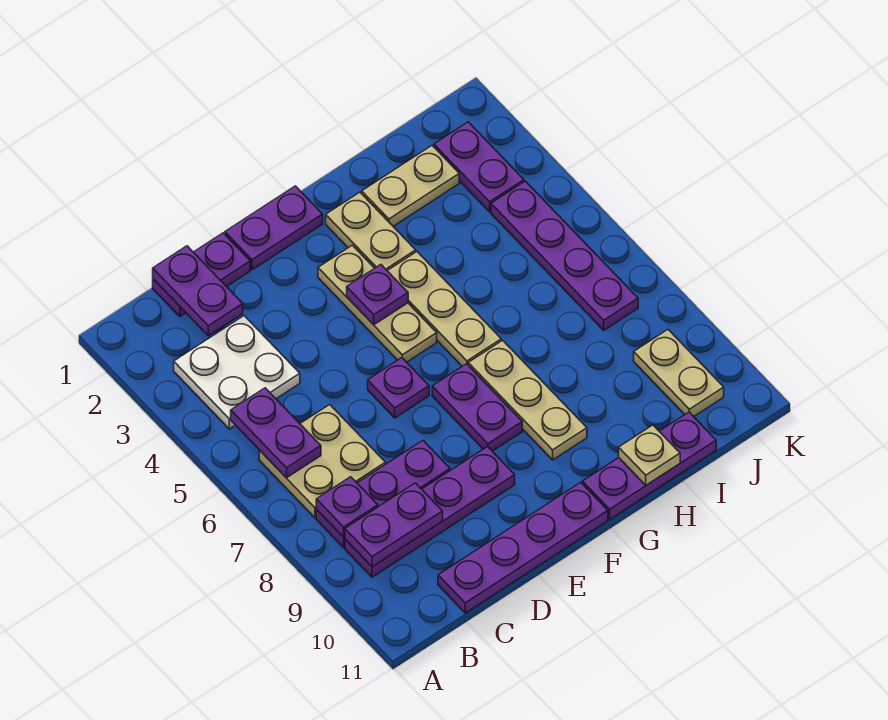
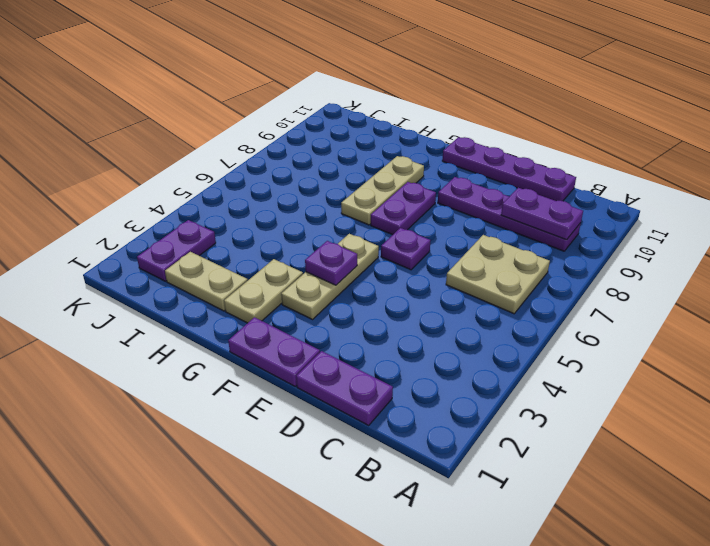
none -> white plate B3:C4 level 1
none -> purple plate B8:D8 level 1
none -> tan plate G4:G6 level 1

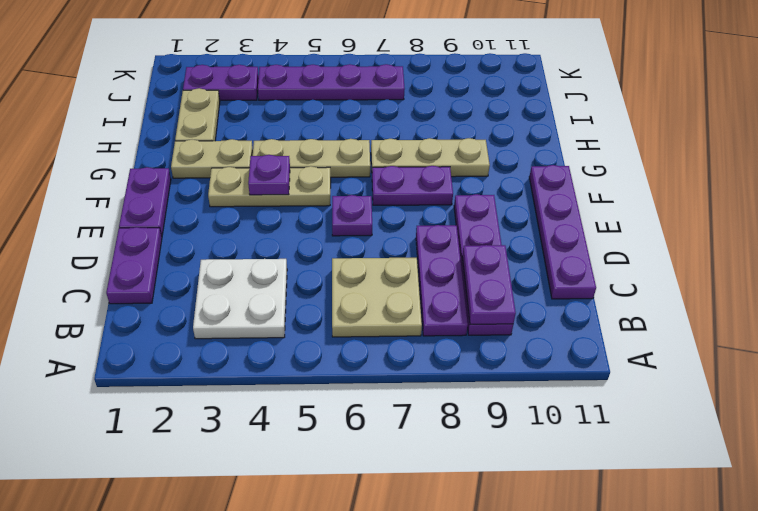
none -> purple plate G11:I11 level 1
none -> tan plate J9:J10 level 1
none -> purple plate B5:B6 level 2

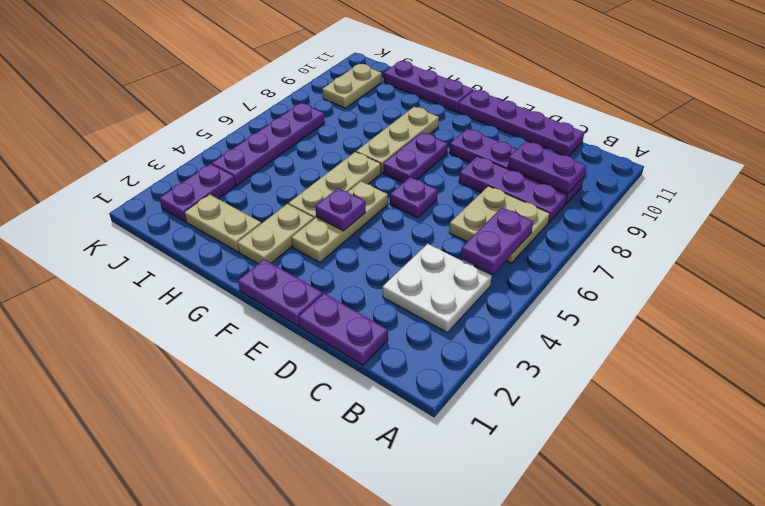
none -> purple plate B8 level 2
none -> purple plate C1:C2 level 2
none -> tan plate H11 level 2

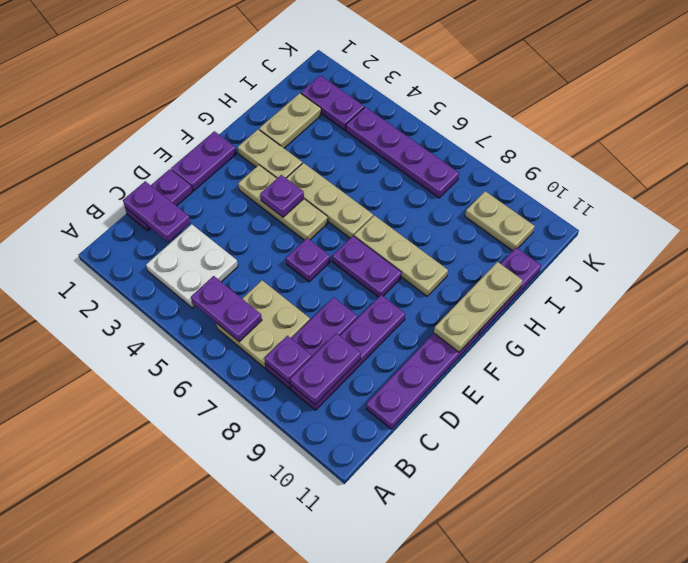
tan plate F11:H11 level 2 -> tan plate H11 level 2

